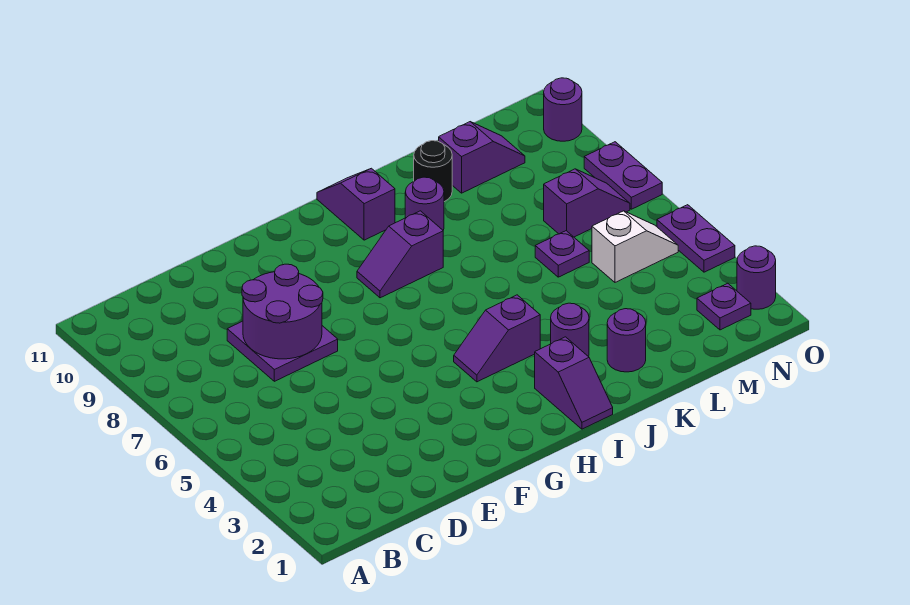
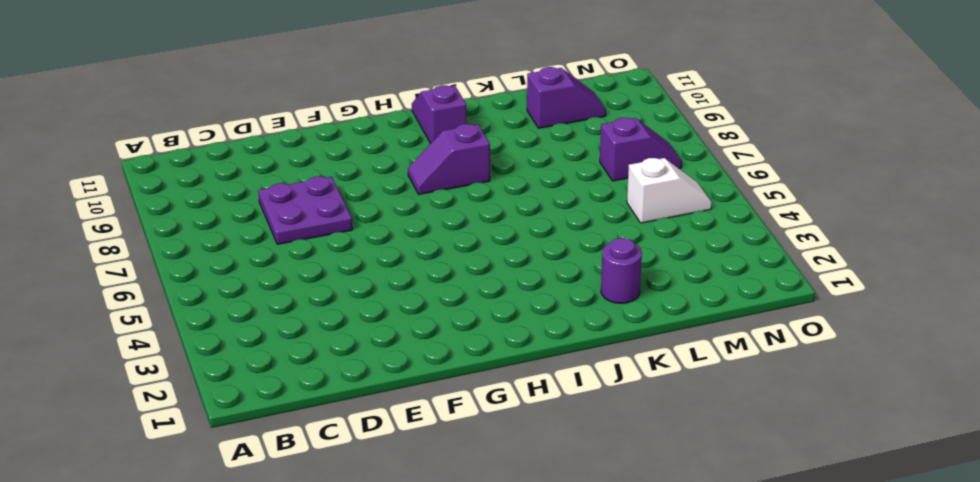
none -> purple slope H4:I4 level 1 top I
none -> purple slope I1:I2 level 1 top 2
none -> purple round brick J3 level 1

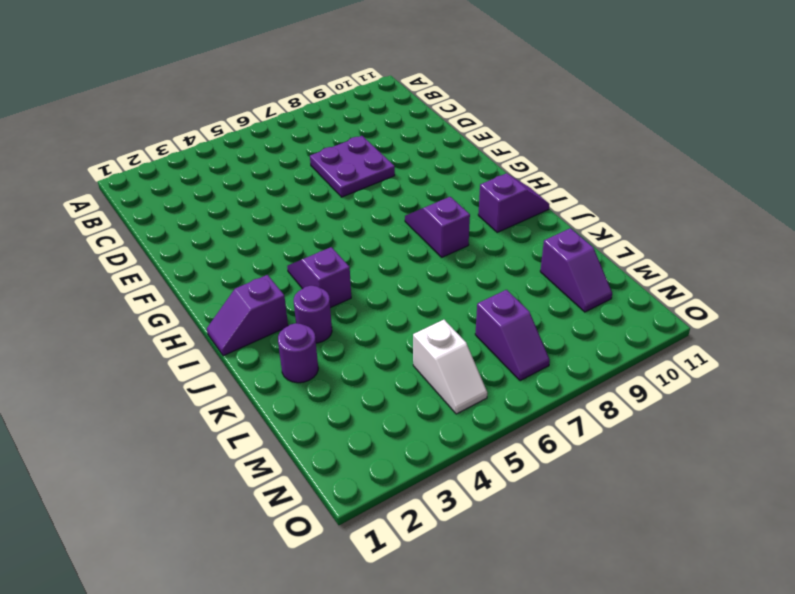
none -> purple round brick J9 level 1
none -> black round brick K10 level 1
none -> purple plate L6 level 1

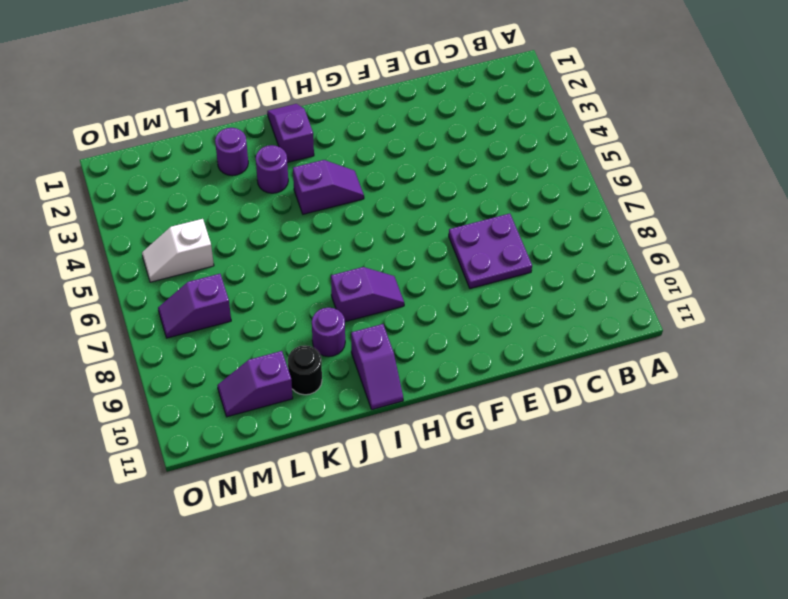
none -> purple plate L6 level 1
none -> purple plate N2 level 1
none -> purple round brick O2 level 1

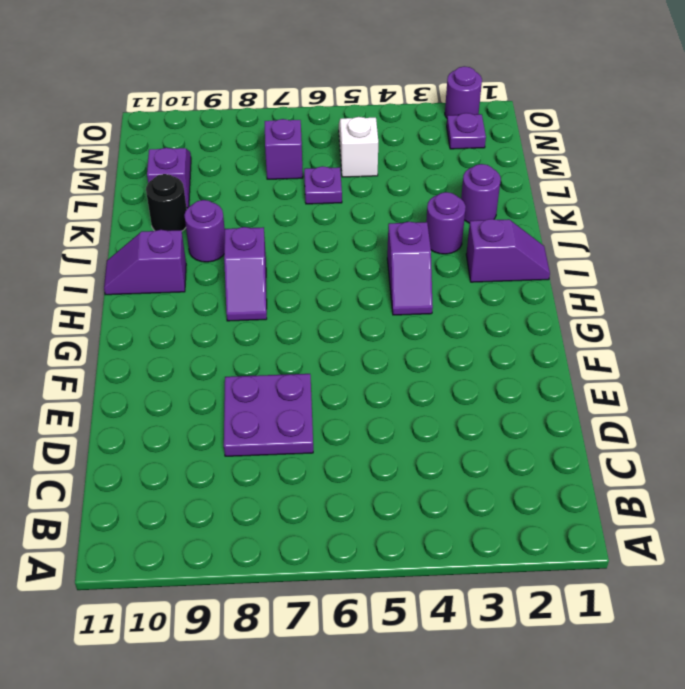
none -> purple plate O4:O5 level 1
none -> purple plate O7:O8 level 1
none -> purple round brick O10 level 1

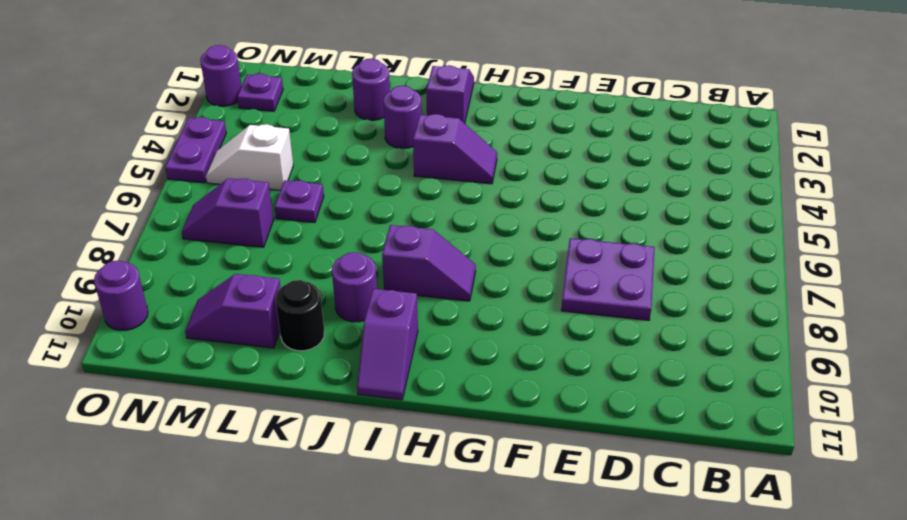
none -> purple plate O7:O8 level 1
none -> purple round brick D7:E8 level 2

